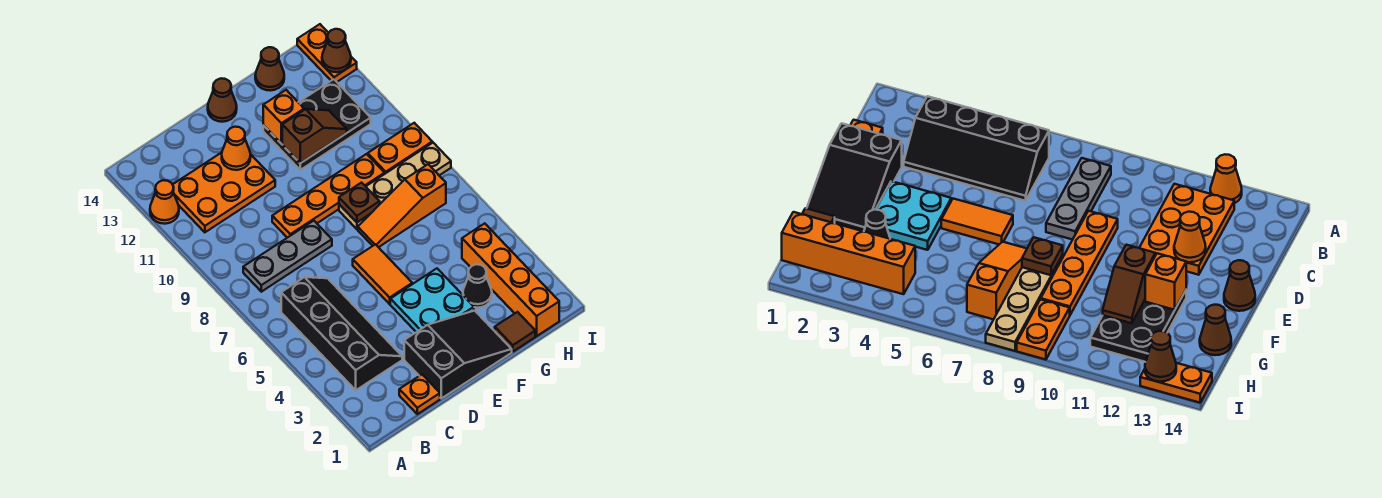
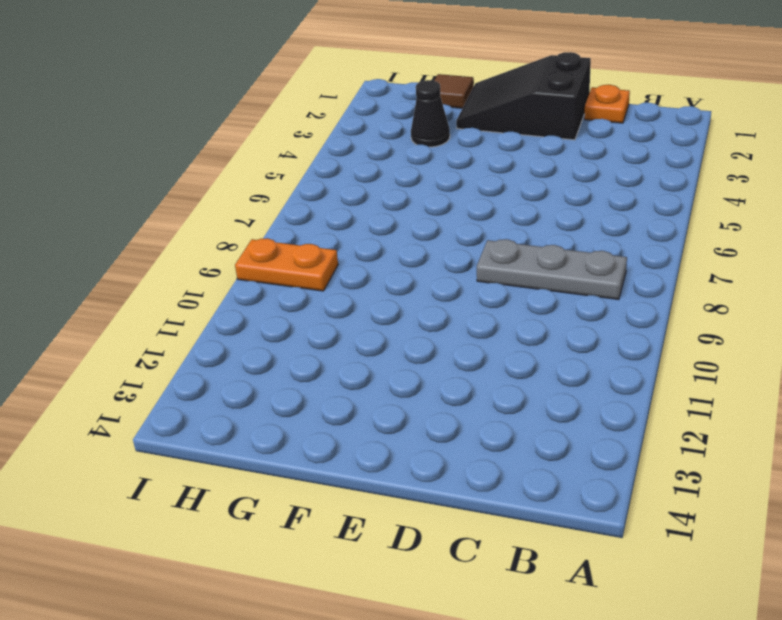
none -> orange cone A12 level 1
none -> black slope B3:C6 level 1 top B
none -> orange plate B11:D12 level 1

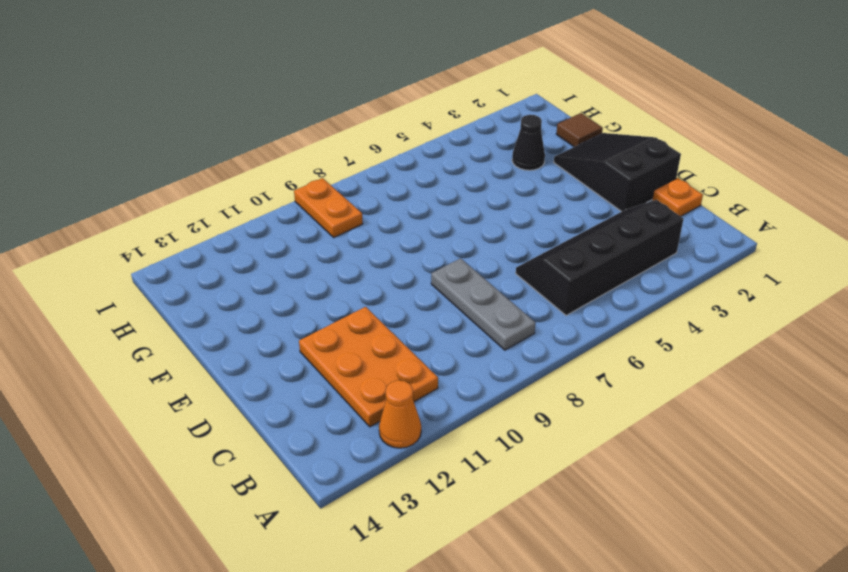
none -> orange plate D9:G9 level 1
none -> cyan plate E3:F4 level 1
none -> orange tile E5:E6 level 1

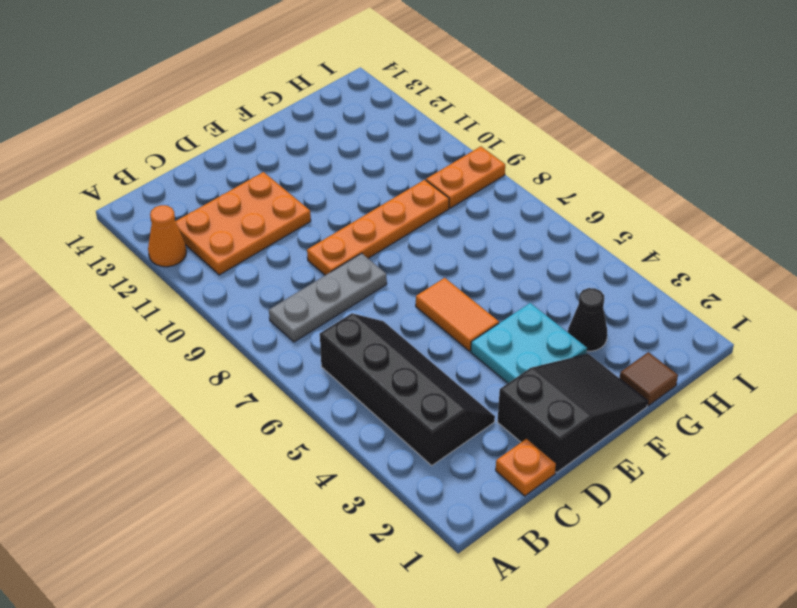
none -> brown cone E14 level 1
none -> orange slope F7:H7 level 1 top H
none -> tan plate F8:I8 level 1

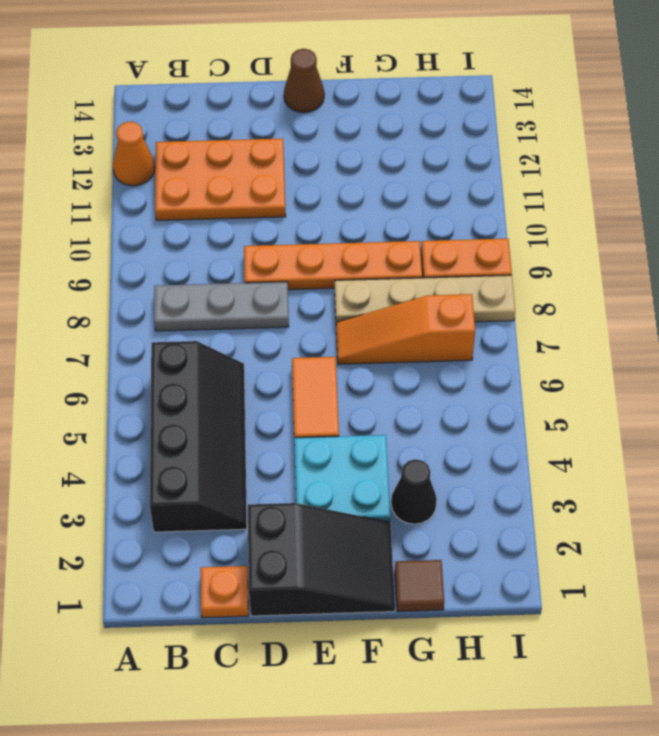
none -> black plate F11:H12 level 1
none -> brown cone G14 level 1
none -> orange brick H1:H4 level 1

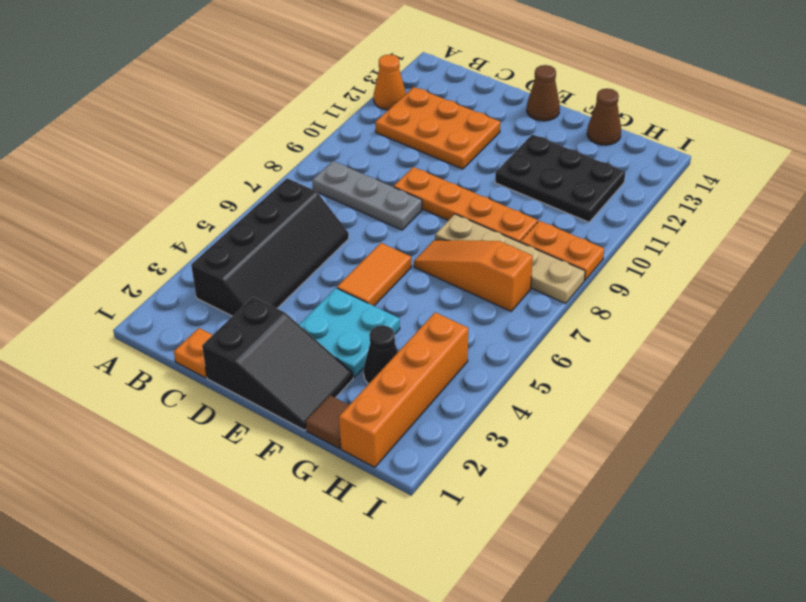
none -> orange plate I13:I14 level 1
none -> orange cone D12 level 2
none -> brown plate F8 level 2

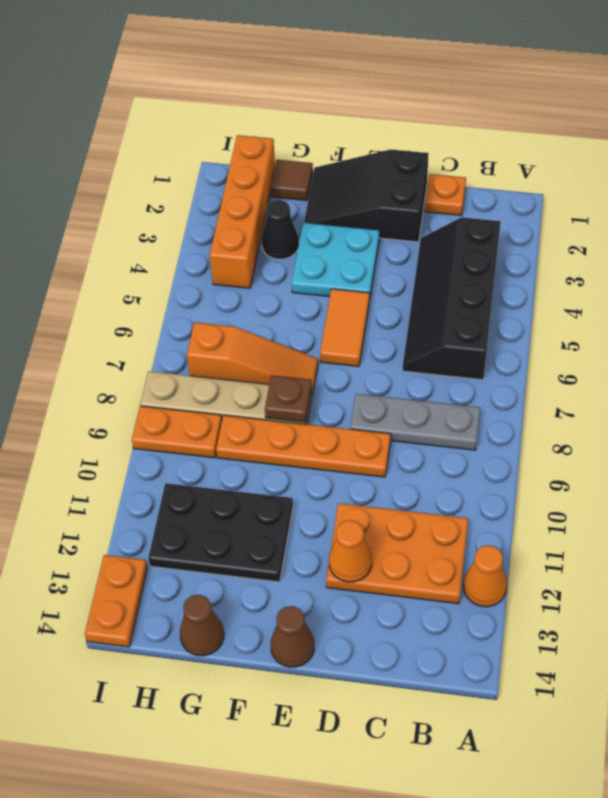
none -> brown slope F11:G11 level 2 top F
none -> orange brick F12 level 2
none -> brown cone I13 level 2

